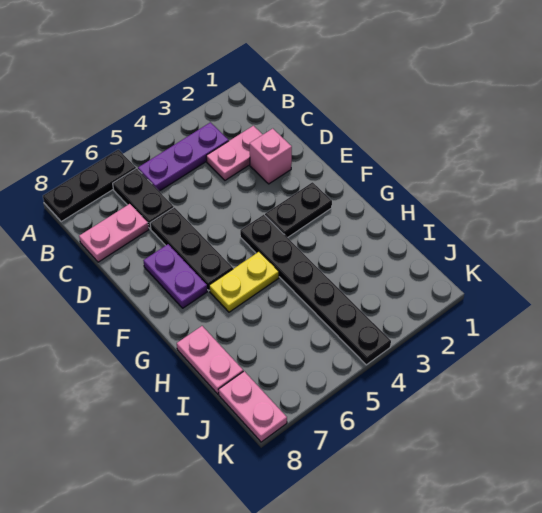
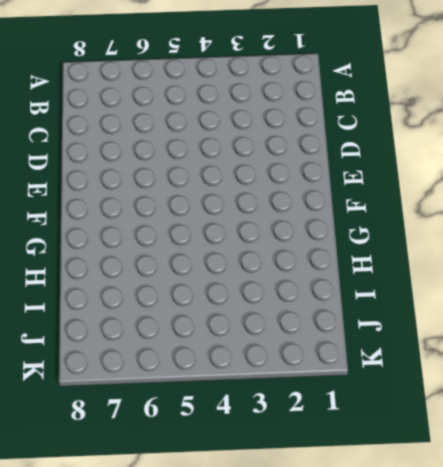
none -> black plate A6:A8 level 1
none -> purple plate B3:B5 level 1
none -> black plate B6:C6 level 1

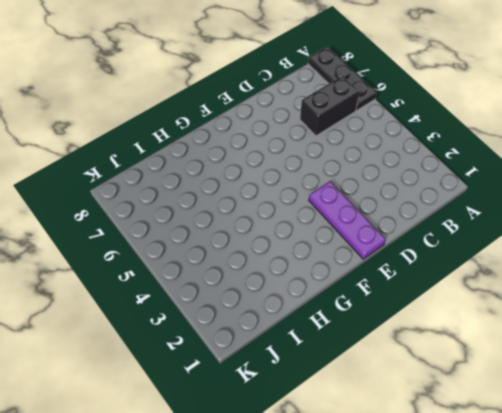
black brick B6:C6 level 1 -> black plate B6:C6 level 1
purple plate E1:E3 level 1 -> purple plate B3:B5 level 1
none -> pink plate C2:C3 level 1
none -> pink plate C7:C8 level 1
none -> pink brick D2 level 1

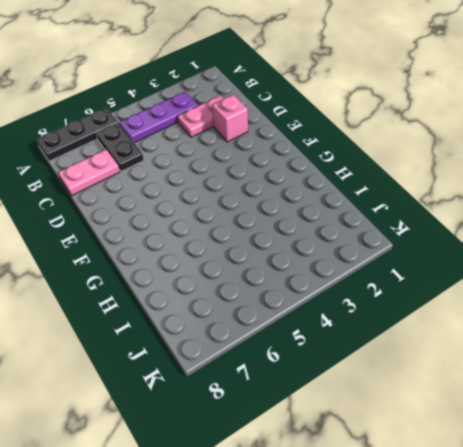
none -> black plate D6:F6 level 1
none -> purple plate E7:F7 level 1
none -> black plate F2:F3 level 1

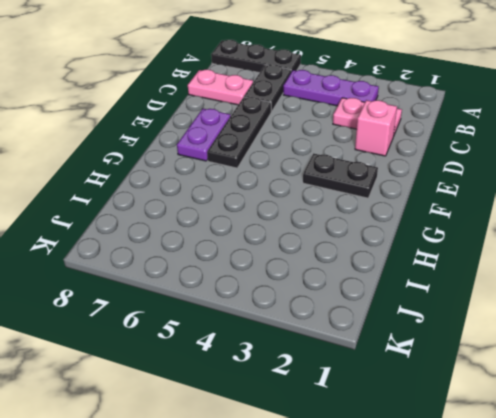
none -> black plate F4:K4 level 1
none -> yellow plate G5:G6 level 1
none -> pink plate H8:I8 level 1

